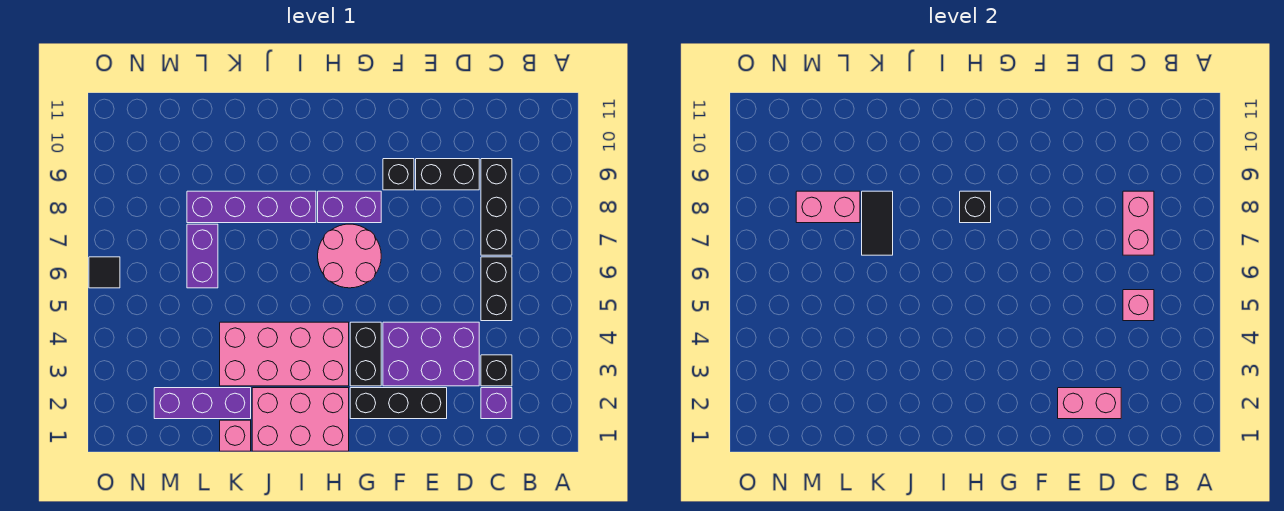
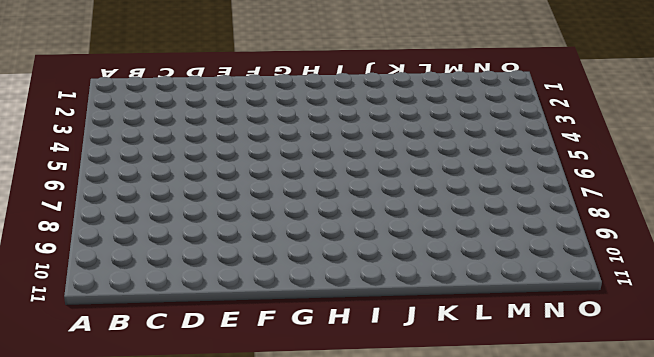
none -> purple brick C2 level 1
none -> black brick C3 level 1
none -> black brick C5:C6 level 1

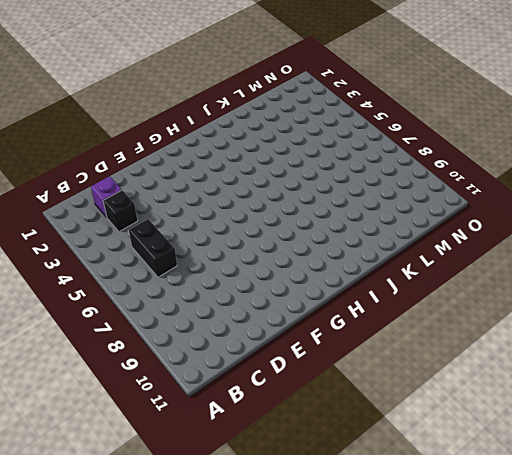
none -> black brick C7:C9 level 1
none -> purple brick D3:F4 level 1
none -> black brick D9:E9 level 1

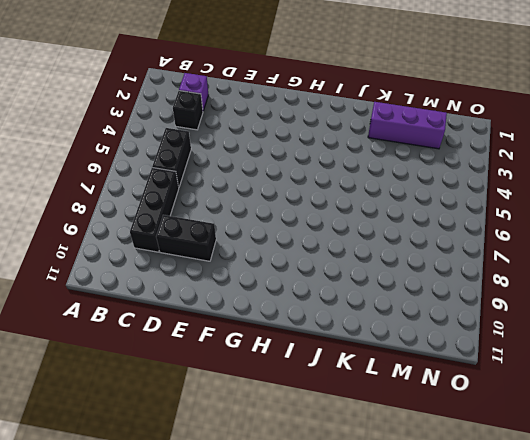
none -> purple brick D3:F4 level 1
none -> black brick E2:G2 level 1
none -> black brick F9 level 1

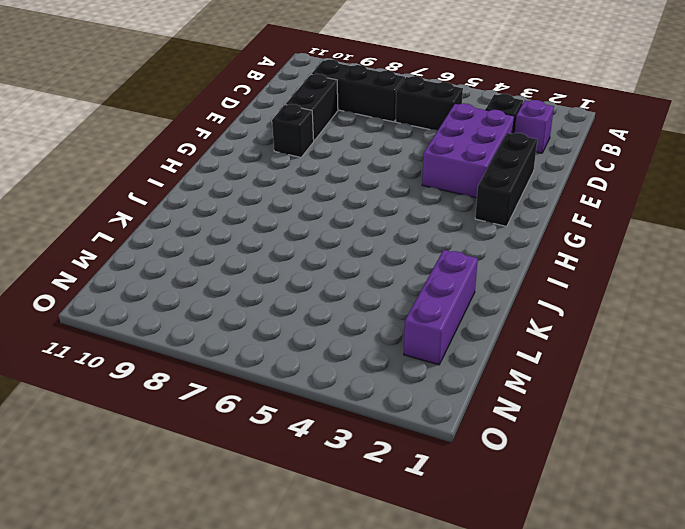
none -> black brick G3:G4 level 1
none -> pink round brick G6:H7 level 1
none -> purple brick G8:H8 level 1

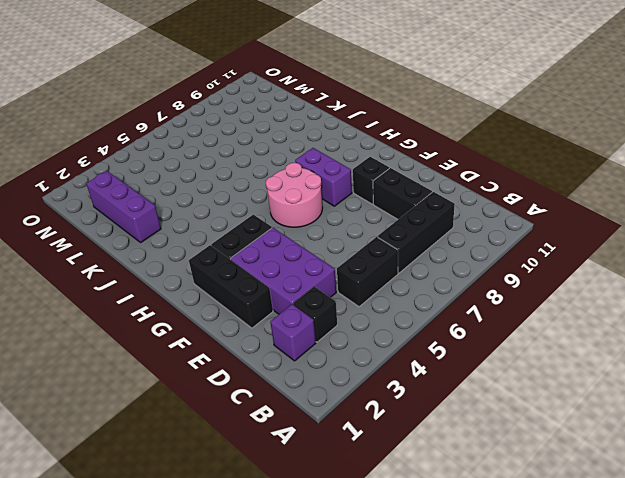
none -> pink brick H1:J2 level 1
none -> pink brick H3:K4 level 1
none -> purple brick I8:L8 level 1

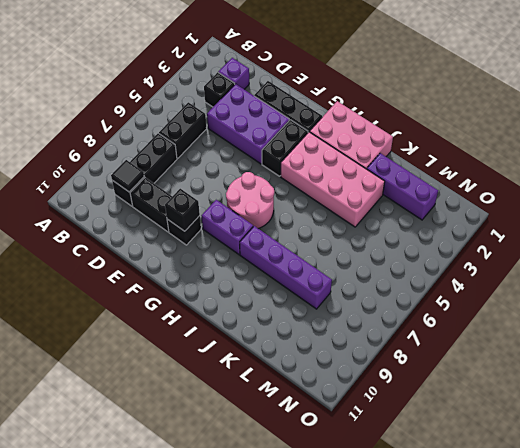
black tile C9 level 2 -> black tile O6 level 1
black brick F9 level 2 -> black brick H8 level 2
none -> pink brick K1 level 1
none -> purple brick L6:L7 level 1
none -> pink brick C5 level 2

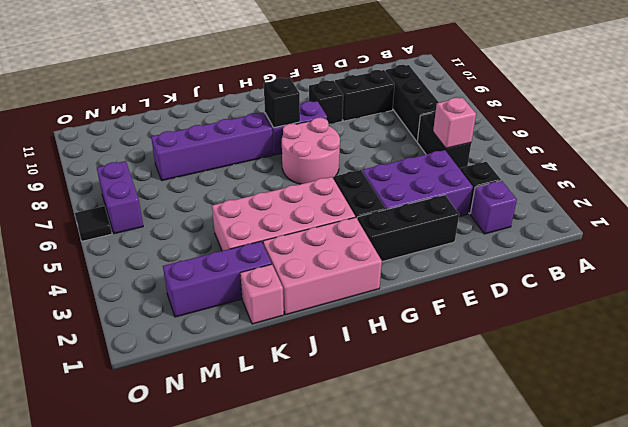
purple brick N6:N7 level 1 -> purple brick L6:L7 level 1
none -> pink brick C7:C8 level 2
none -> pink brick D2:E2 level 2
none -> black tile K7:K8 level 2

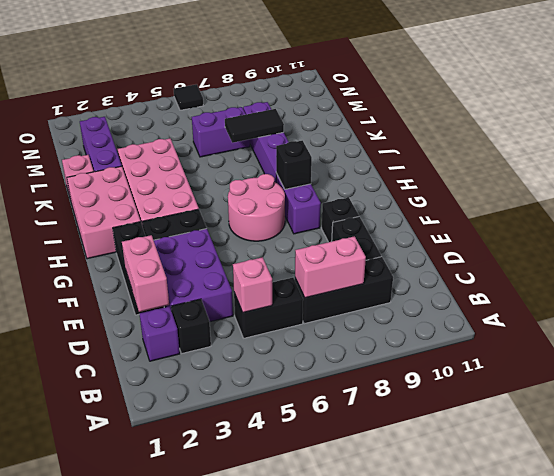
none -> pink brick L8:M8 level 2

